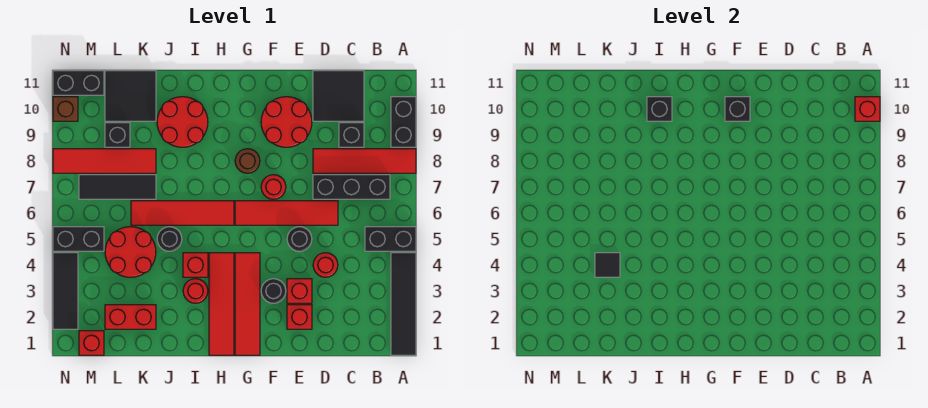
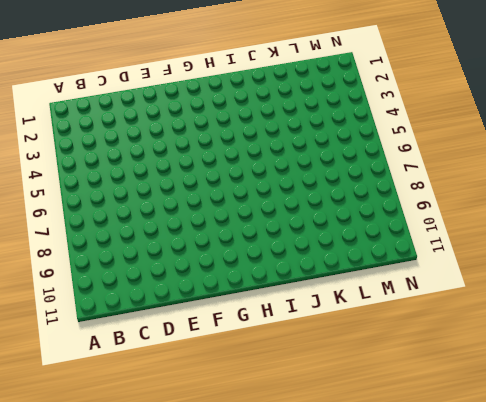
none -> black tile A1:A4 level 1
none -> black brick A5:B5 level 1
none -> red tile A8:D8 level 1
none -> black brick A9:A10 level 1

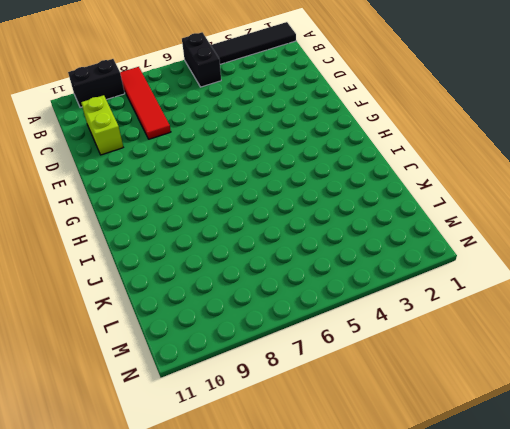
lime brick C10:D10 level 1 -> black tile C10:D11 level 1
none -> black brick B7:D7 level 1
none -> black brick C9 level 1
none -> red round brick D4 level 1
none -> red tile D6:G6 level 1

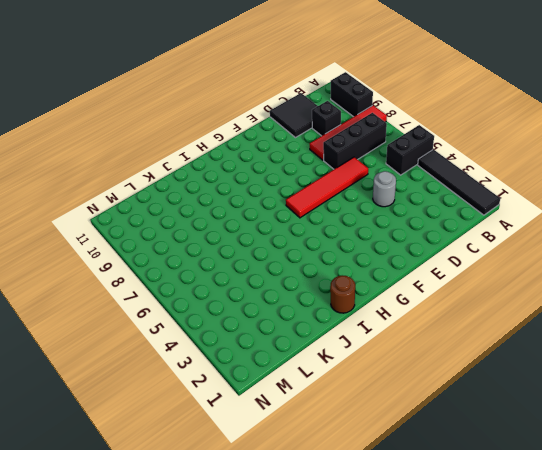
grey round brick D4 level 1 -> red round brick D4 level 1
brown round brick I1 level 1 -> brown round brick G8 level 1
none -> red brick E2 level 1
none -> red brick E3 level 1
none -> black round brick E5 level 1
none -> red round brick E9:F10 level 1

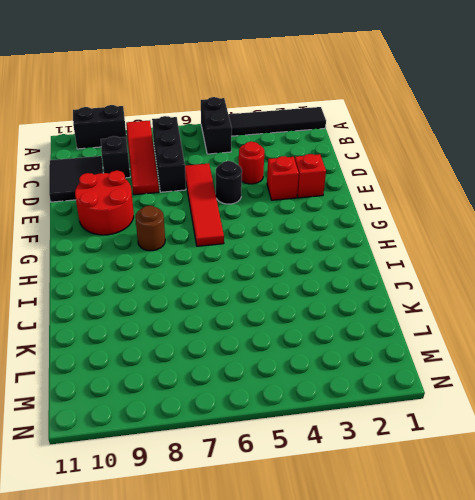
none -> black round brick F3 level 1
none -> red round brick F7 level 1
none -> red tile G1:G4 level 1
none -> red tile H1:H4 level 1

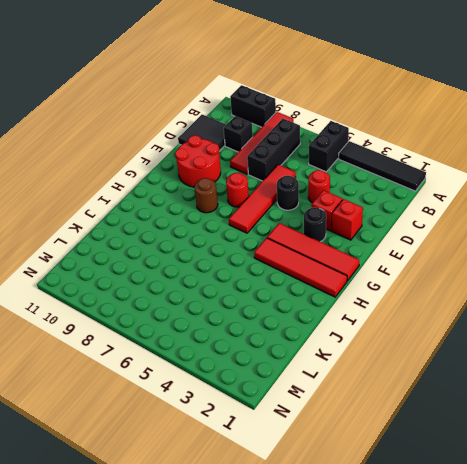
none -> red tile H6:K6 level 1
none -> red round brick I3 level 1
none -> red brick I4 level 1
none -> red round brick I9:J10 level 1

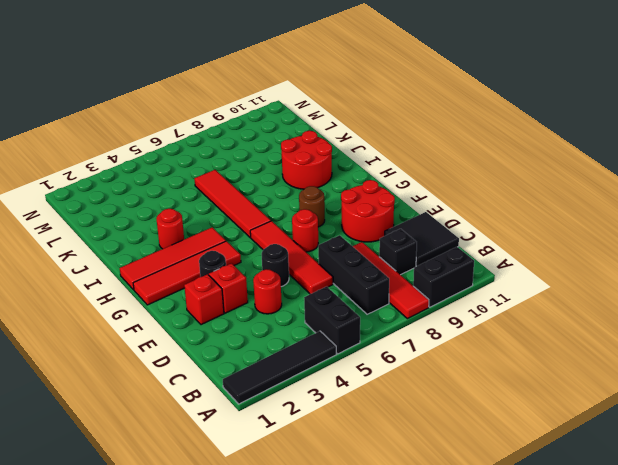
none -> red brick I4 level 1
none -> black round brick J5 level 1
none -> red brick K2:L2 level 1
none -> red round brick K4:L5 level 1

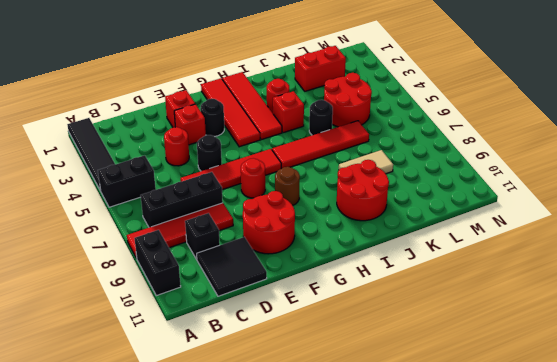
tan tile J8:K8 level 1 -> red tile K8:N8 level 1
none -> black tile K7:M7 level 1
none -> black tile K10:L11 level 1
none -> black brick L9 level 1
none -> red brick M1 level 1

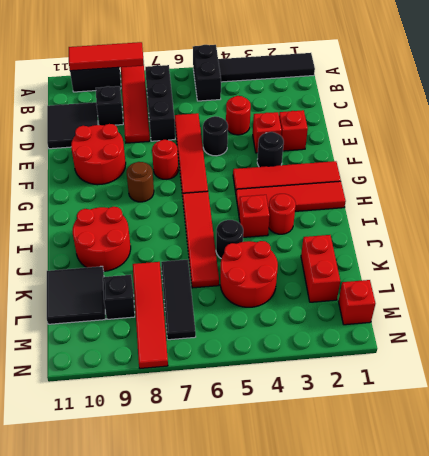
red tile A8:A10 level 2 -> red brick A10 level 2
none -> black brick M5:N5 level 1
none -> black brick M11:N11 level 1
none -> black tile N2:N4 level 1
none -> brown brick N10 level 1

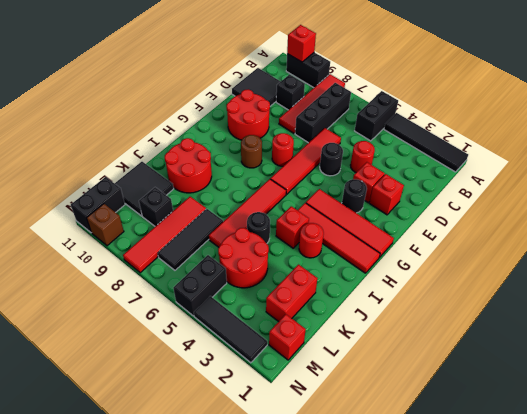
none -> black brick F10 level 2
none -> black brick I10 level 2
none -> black tile K4 level 2

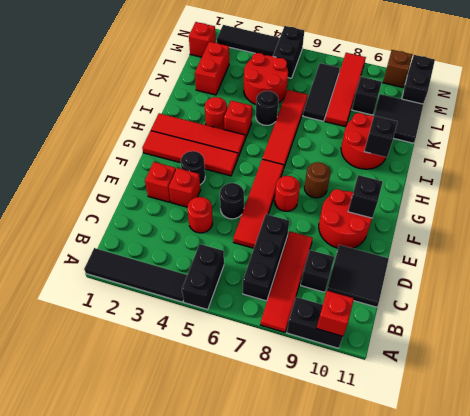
none -> black tile K4 level 2

